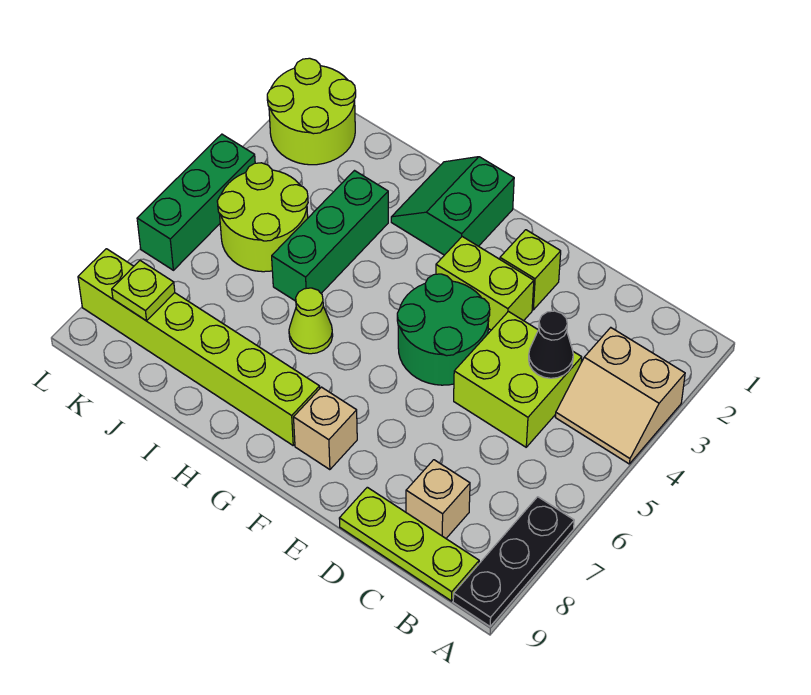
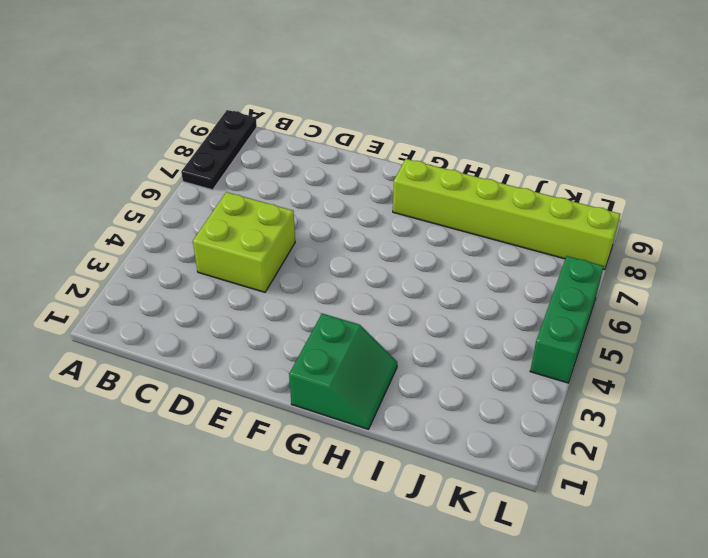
none -> tan slope A3:B4 level 1 top 3
none -> lime plate B9:D9 level 1
none -> tan brick C8 level 1

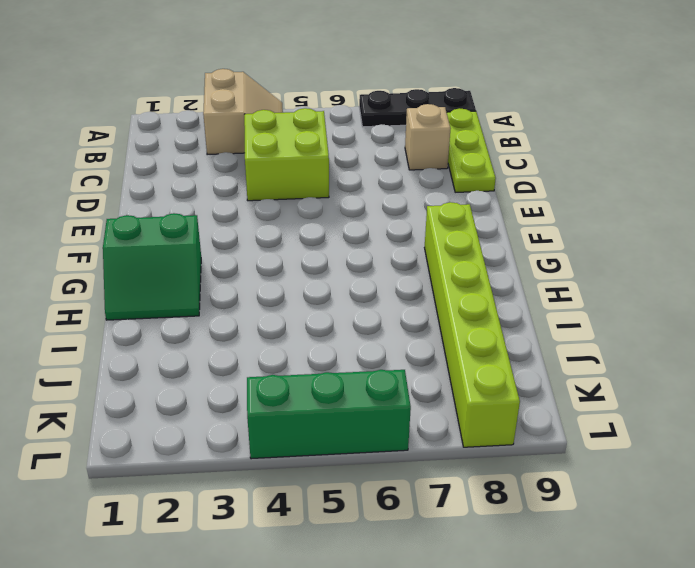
none -> lime brick E2 level 1
none -> lime brick E3:F3 level 1
none -> green round brick E4:F5 level 1

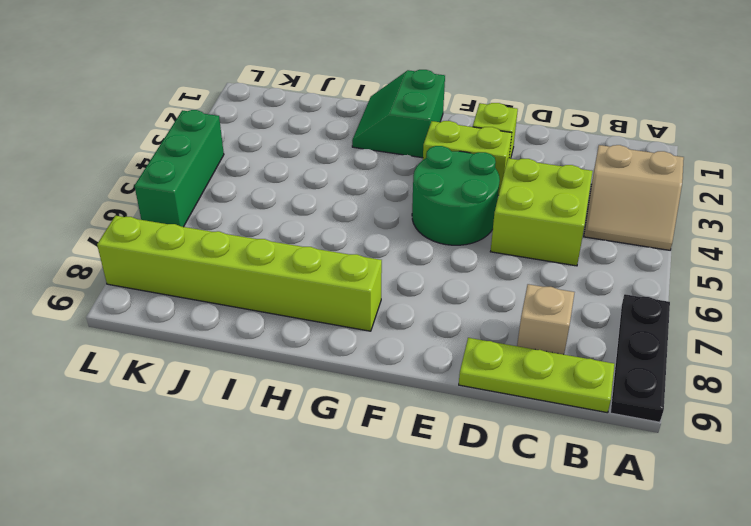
none -> tan brick F8 level 1
none -> lime cone H6 level 1
none -> green brick I3:I5 level 1

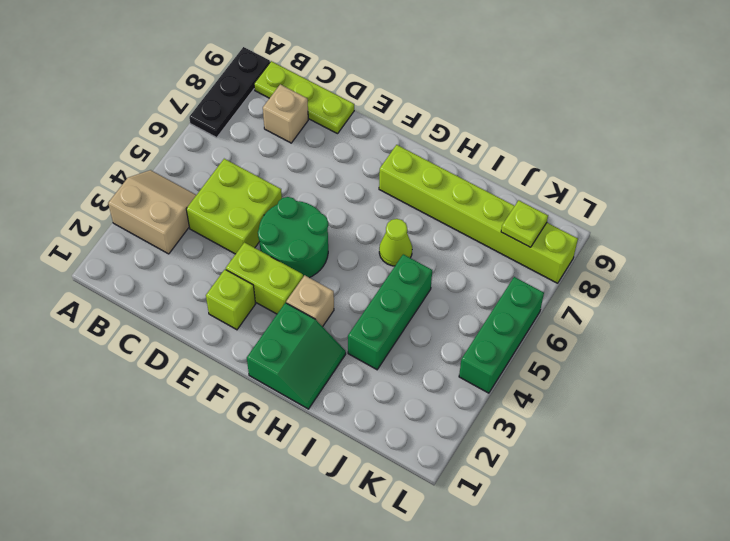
tan brick G3 level 1 -> tan brick F8 level 1
none -> lime round brick J4:K5 level 1
none -> lime round brick K1:L2 level 1
none -> black cone C4 level 2

